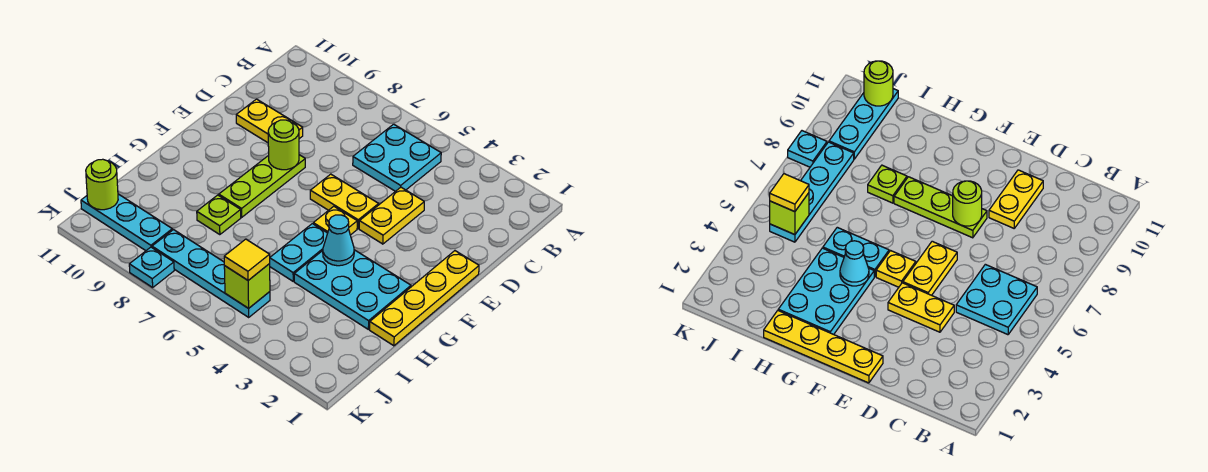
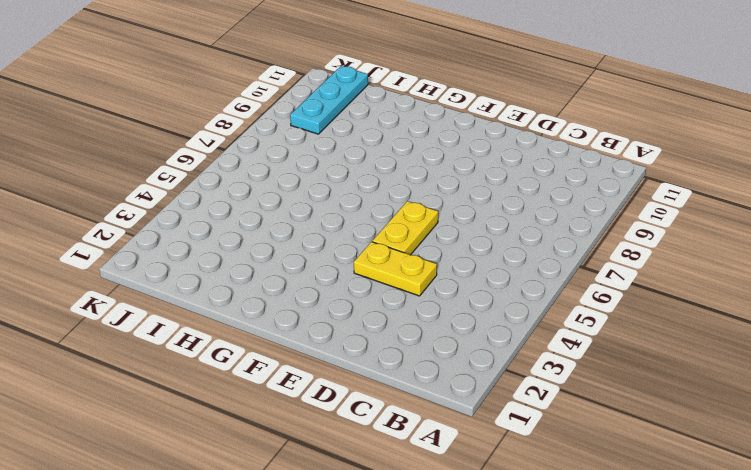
none -> cyan plate B5:C6 level 1
none -> yellow plate D9:D10 level 1
none -> yellow plate E1:H1 level 1

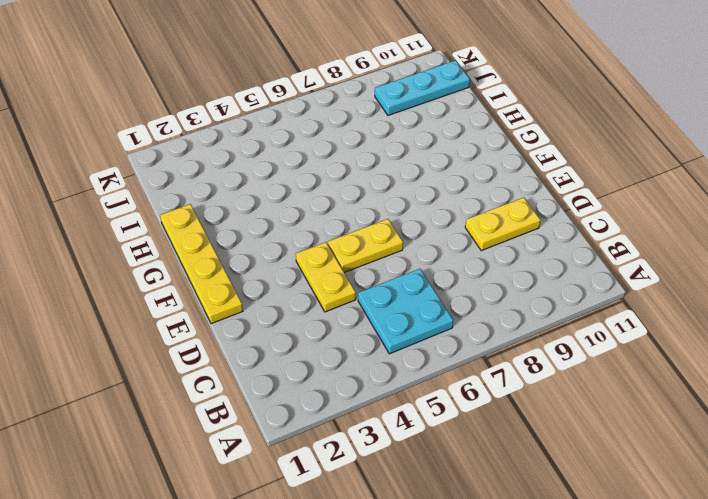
none -> lime plate E8:G8 level 1
none -> yellow plate F5 level 1
none -> cyan plate G2:H4 level 1

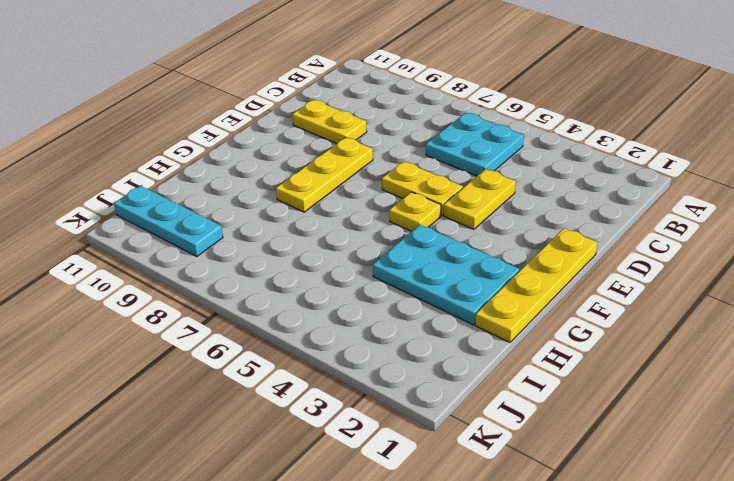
yellow plate E8:G8 level 1 -> lime plate E8:G8 level 1
none -> cyan plate G5:H5 level 1
none -> lime plate H8 level 1
none -> cyan plate J5:J8 level 1

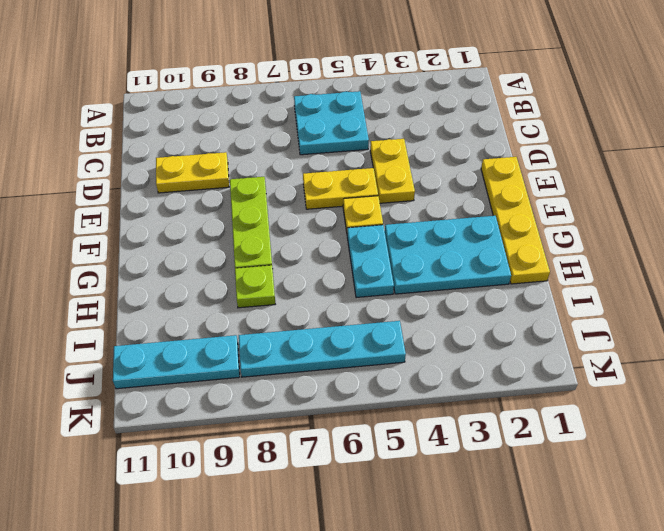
none -> cyan plate K8 level 1
none -> lime round brick E8 level 2
none -> cyan cone G4 level 2

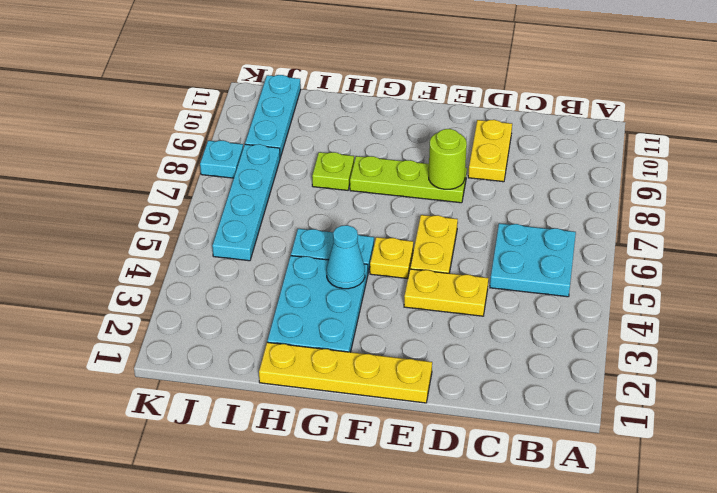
none -> lime brick J5 level 2
none -> lime round brick J11 level 2
none -> yellow tile J5 level 3

